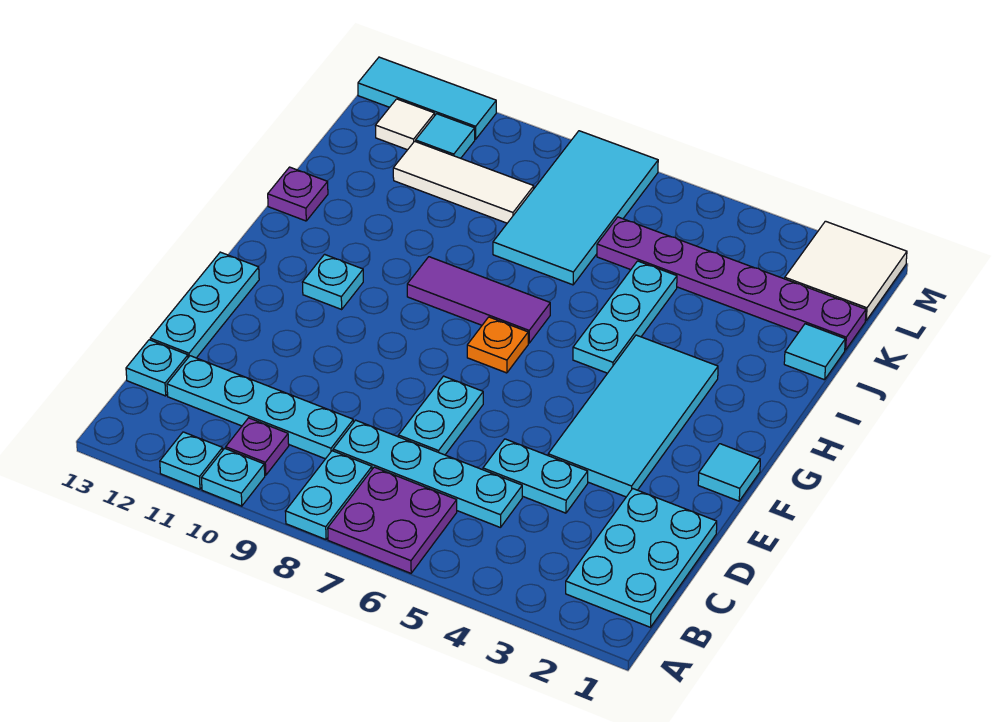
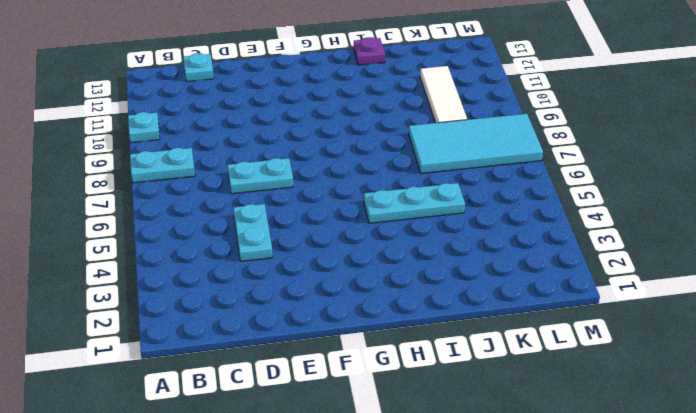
none -> purple plate A6:B7 level 1
none -> cyan plate A11 level 1
none -> cyan plate B1:D2 level 1

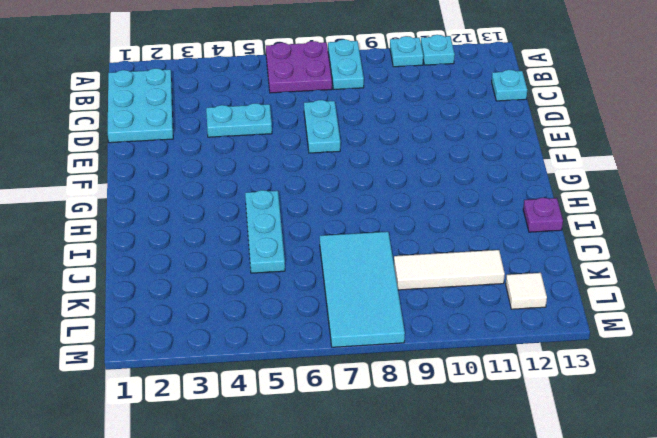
none -> purple plate B10 level 1
none -> cyan plate C5:C8 level 1
none -> cyan plate C9:C12 level 1

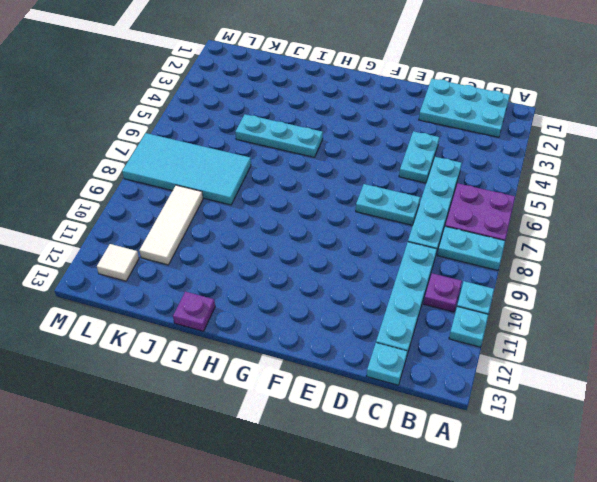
none -> cyan plate D13:F13 level 1
none -> cyan tile E3:H4 level 1
none -> cyan tile F1 level 1

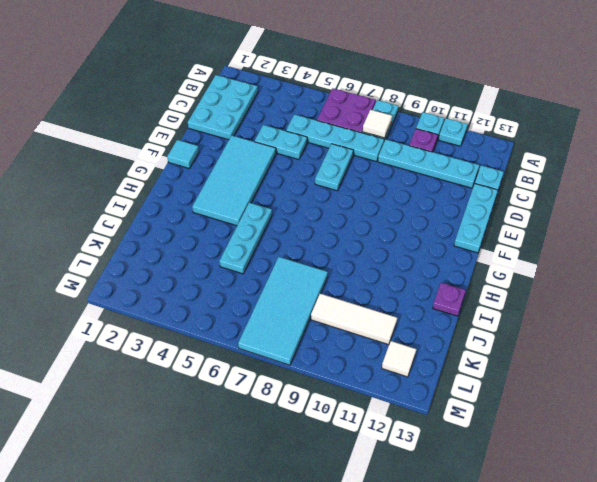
white tile B8 level 2 -> none
none -> orange plate G7 level 1
none -> cyan plate G11 level 1
none -> purple tile H7:H9 level 1

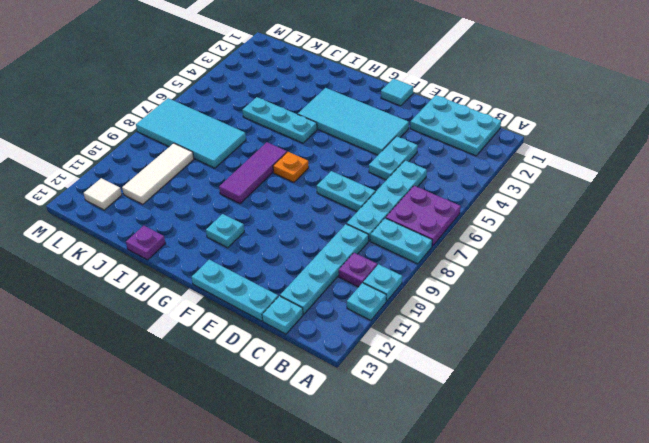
none -> cyan tile J1 level 1
none -> purple plate K1:K6 level 1
none -> white tile L1:M2 level 1

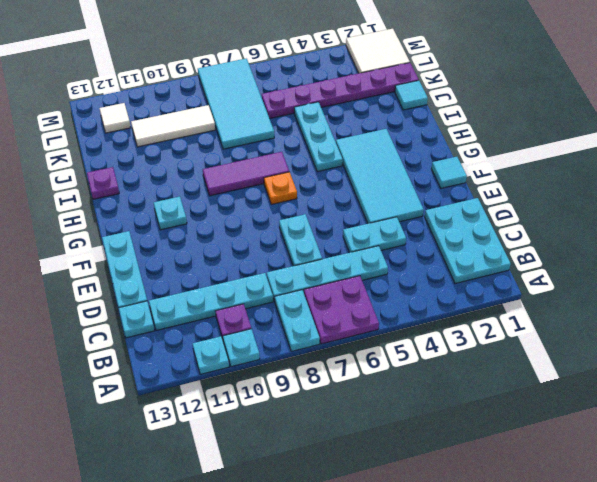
none -> cyan tile L11 level 1
none -> cyan tile M11:M13 level 1

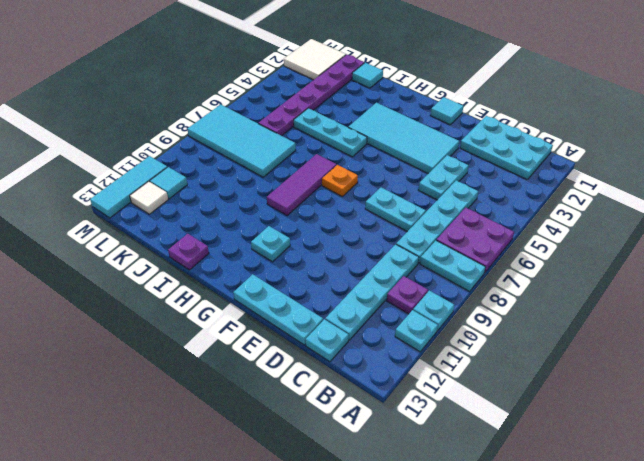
none -> white tile K9:K11 level 1

